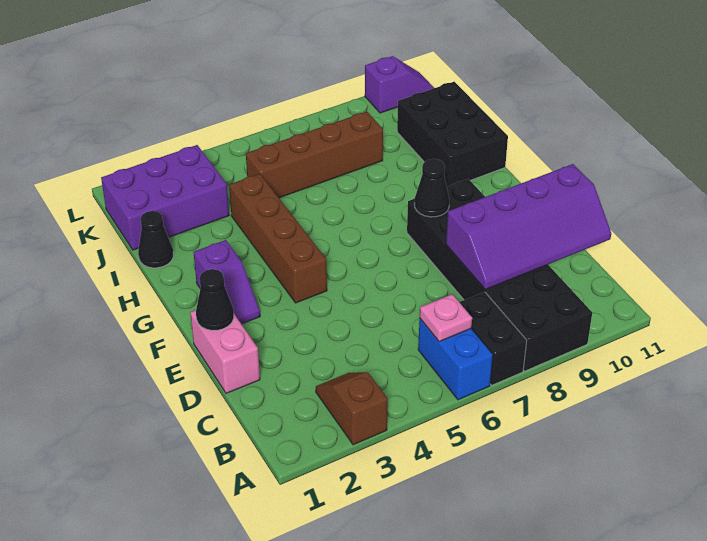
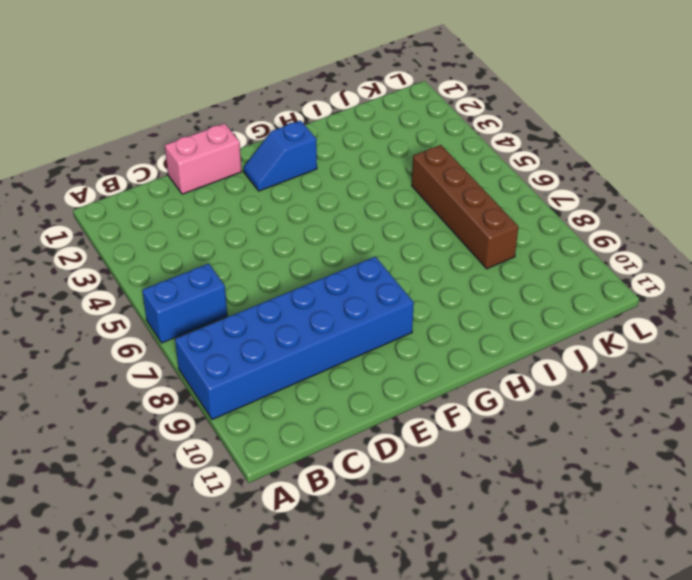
blue brick A8:F9 level 1 -> black brick A8:F9 level 1
blue slope F2:G2 level 1 top G -> purple slope F2:G2 level 1 top G
none -> brown slope A3:B3 level 1 top A
none -> black brick A7:B7 level 1
none -> brown brick F4:I4 level 1

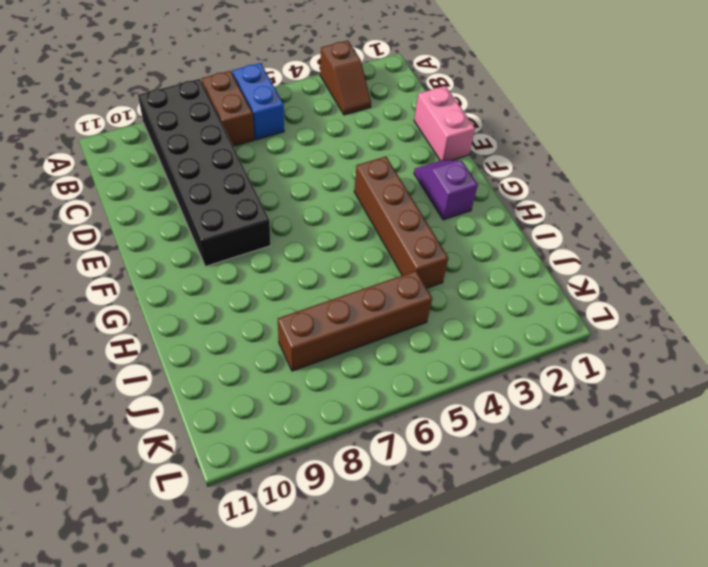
brown brick A7:B7 level 1 -> black brick A7:B7 level 1
none -> black brick H10:J11 level 1
none -> black cone I1 level 1
none -> purple brick J1:K3 level 1

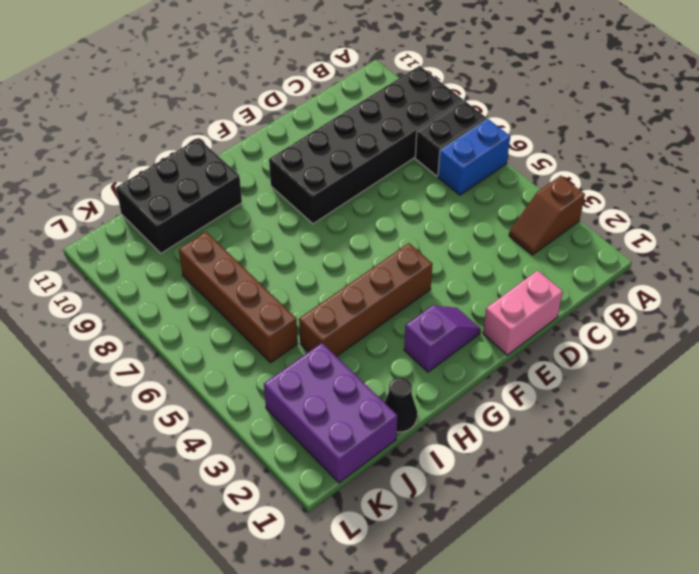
none -> purple slope L10:L11 level 1 top 10
none -> pink plate B6 level 2
none -> purple slope C8:D11 level 2 top D

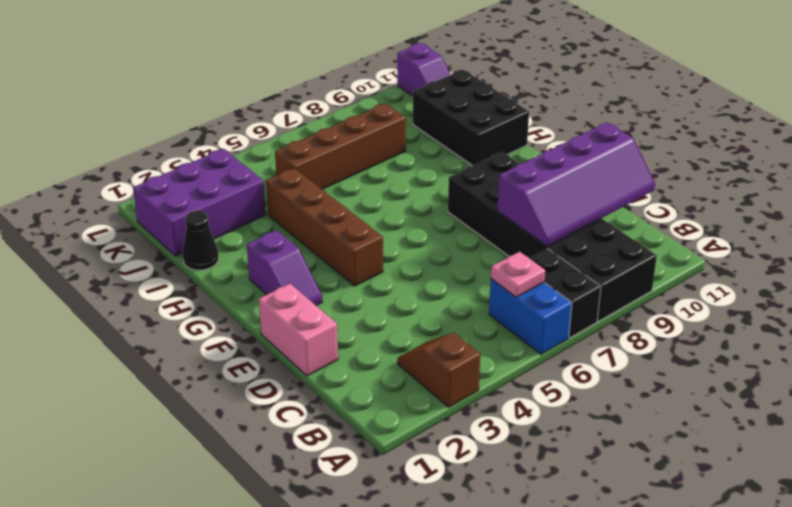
purple slope K11:L11 level 1 top L -> purple slope L10:L11 level 1 top 10
none -> black cone E1 level 2
none -> black cone F8 level 2

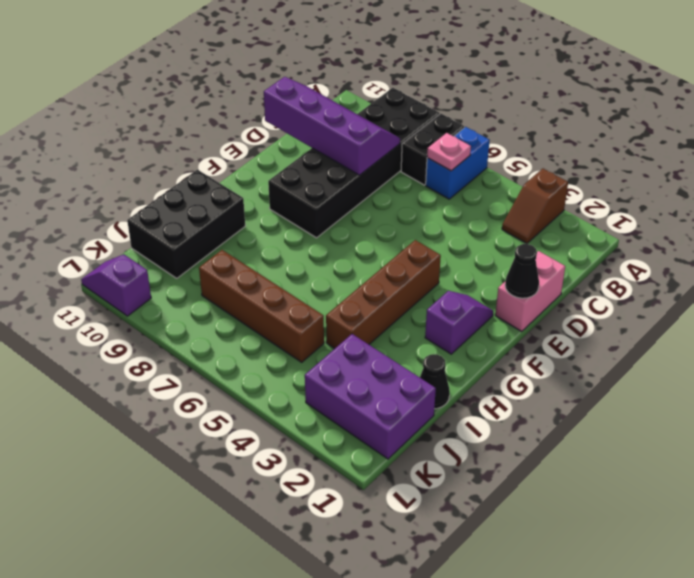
none -> black cone F8 level 2

